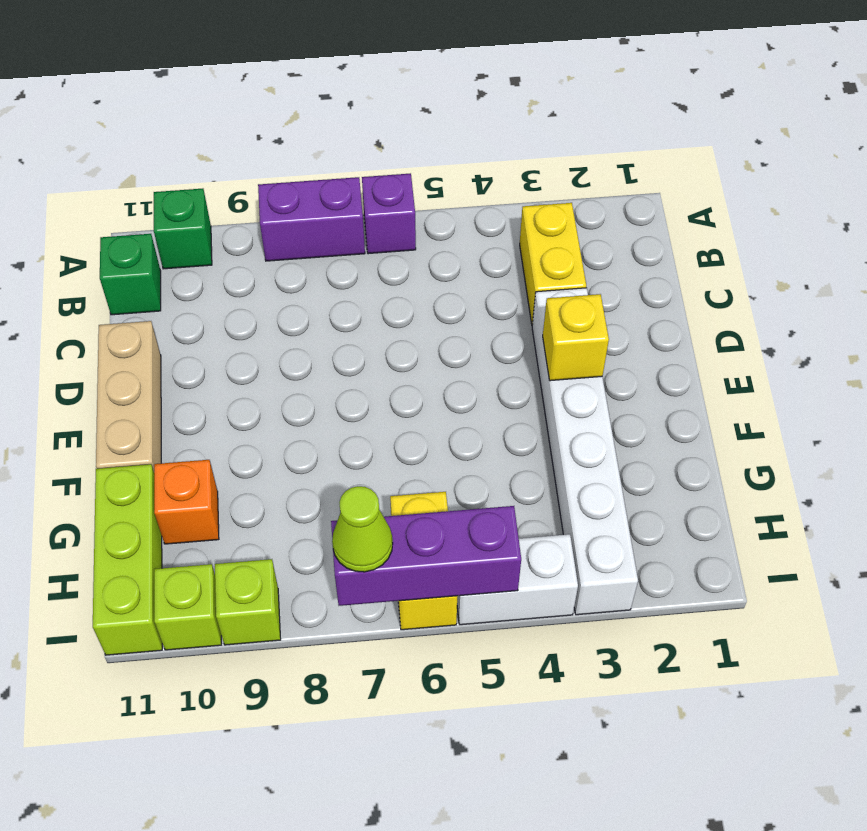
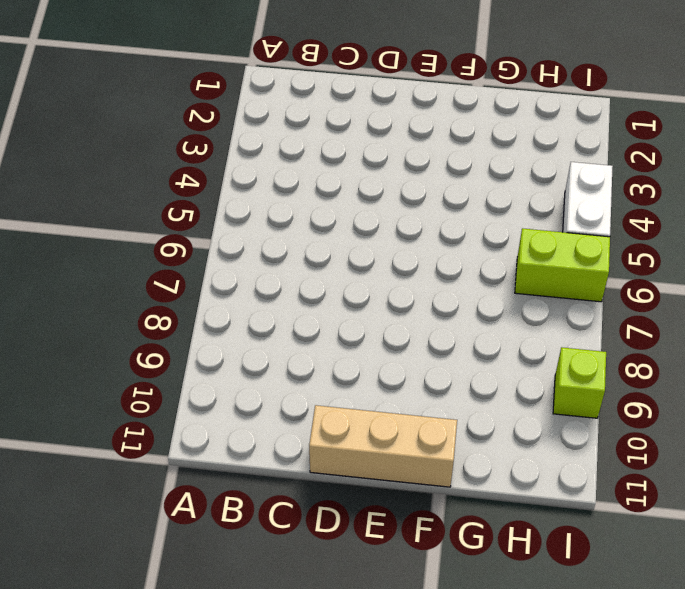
lime brick H6:I6 level 1 -> yellow brick H6:I6 level 1
none -> purple brick A6 level 1
none -> purple brick A7:A8 level 1
none -> green brick A10 level 1

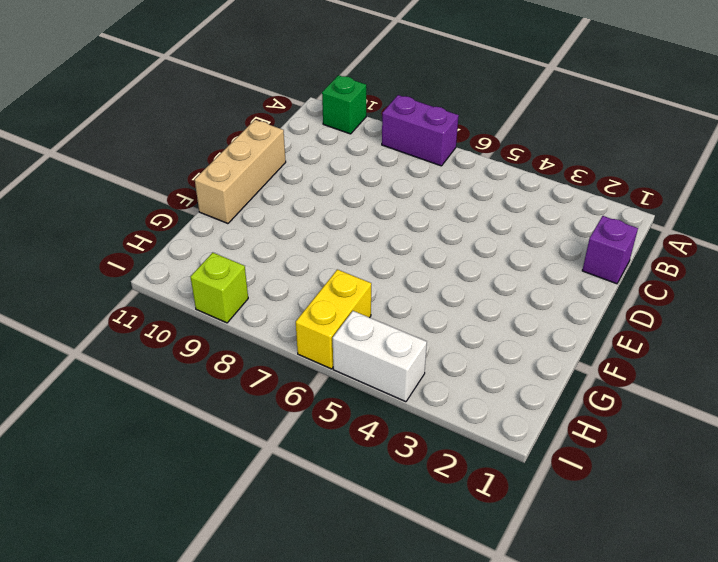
purple brick C1 level 1 -> purple brick A6 level 1
none -> yellow brick B3:C3 level 1
none -> green brick B11 level 1
none -> white brick D3:I3 level 1

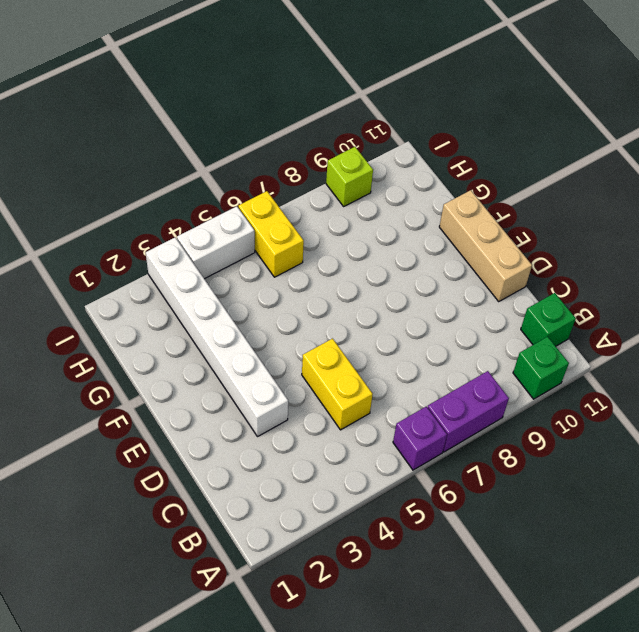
yellow brick C5:D5 level 1 -> yellow brick B3:C3 level 1
none -> orange brick G10 level 1
none -> lime brick G11:I11 level 1
none -> lime brick I10 level 1

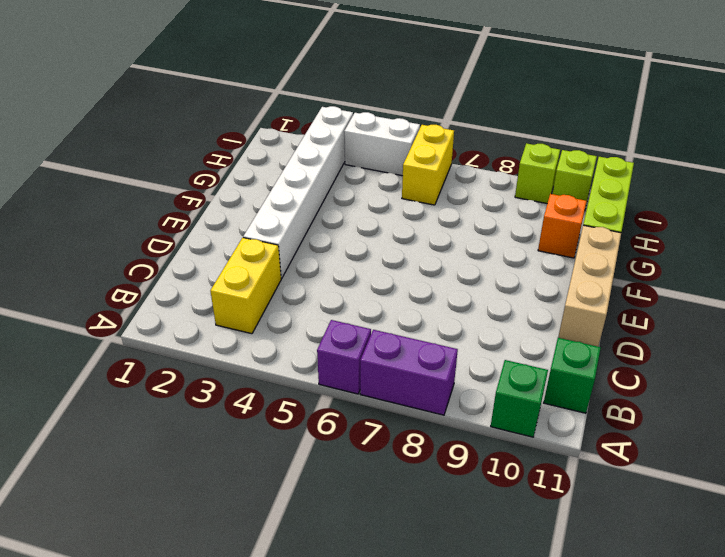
none -> yellow brick E3 level 2
none -> purple brick I5:I7 level 2
none -> lime cone I7 level 3

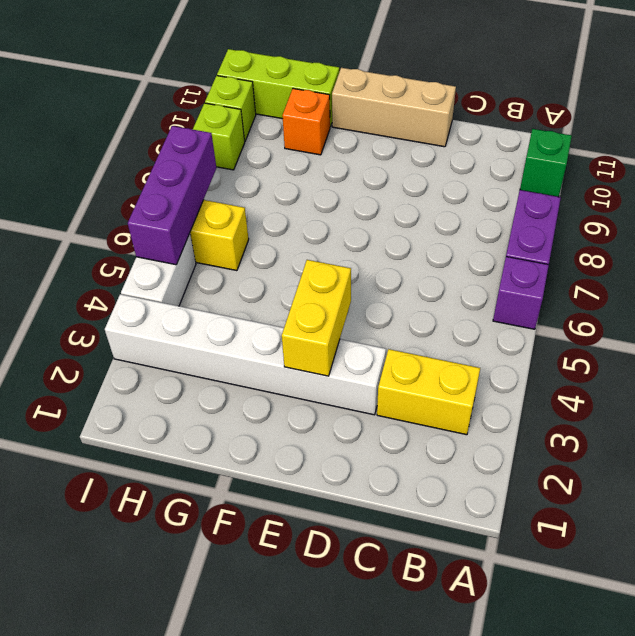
yellow brick E3:E4 level 2 -> yellow brick E3 level 2
none -> green brick B11 level 1
none -> lime cone I7 level 3

